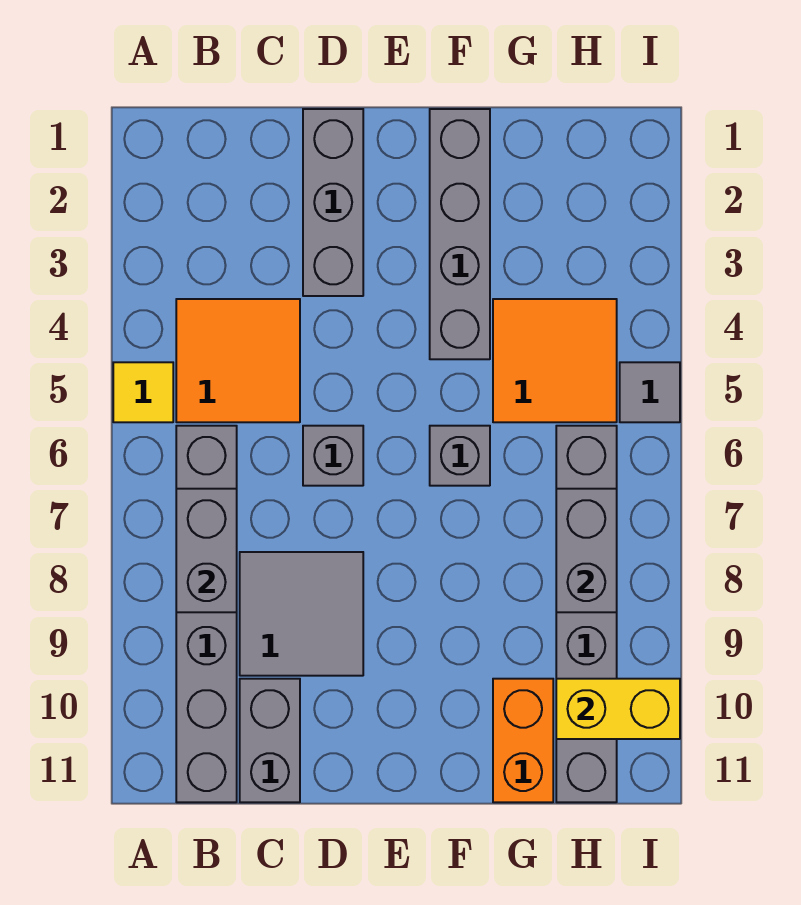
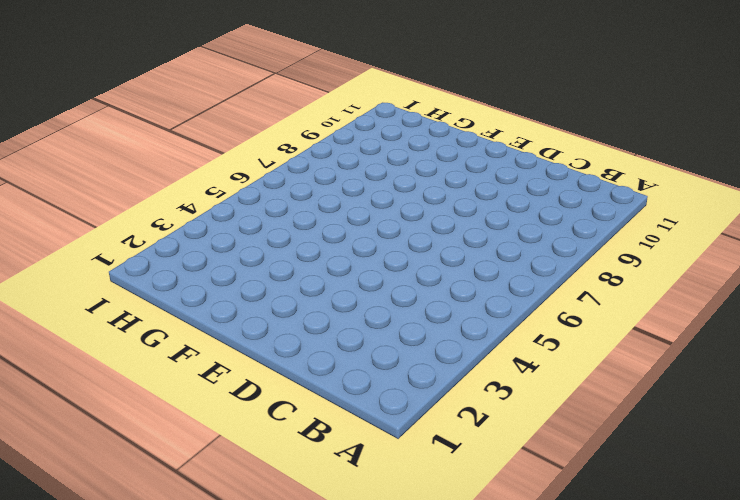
none -> yellow tile A5 level 1
none -> orange tile B4:C5 level 1
none -> grey brick B6:B11 level 1

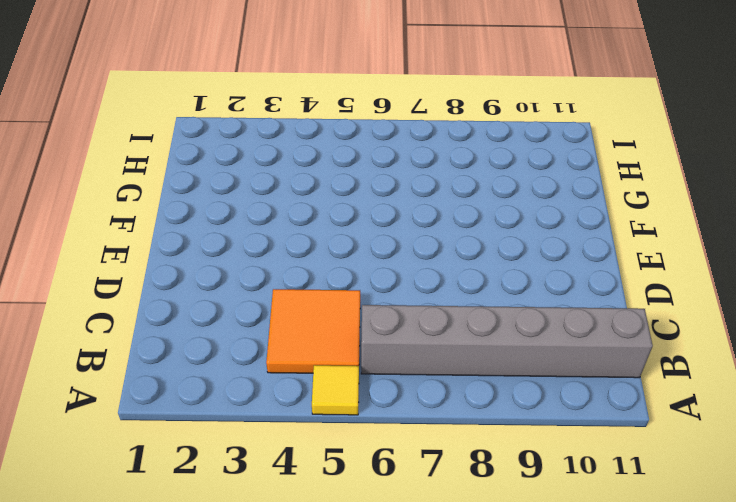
none -> grey tile C8:D9 level 1
none -> grey brick C10:C11 level 1
none -> grey brick D1:D3 level 1

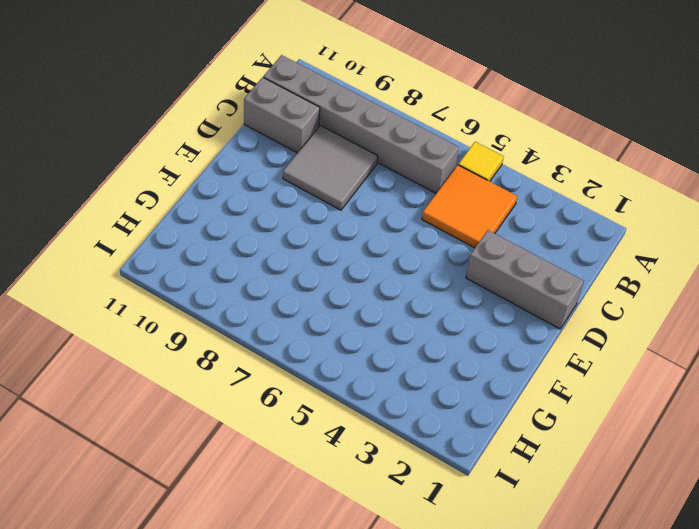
none -> grey brick D6 level 1
none -> grey brick F1:F4 level 1
none -> grey brick F6 level 1

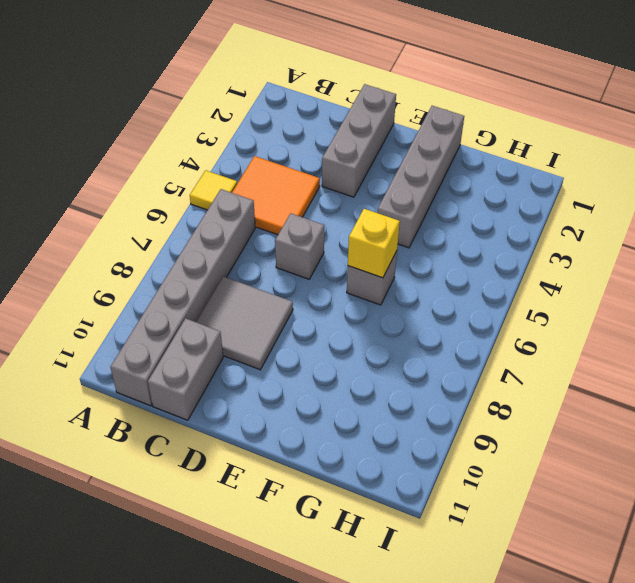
yellow brick F6 level 2 -> none
none -> orange tile G4:H5 level 1
none -> orange brick G10:G11 level 1
none -> grey brick H6:H11 level 1

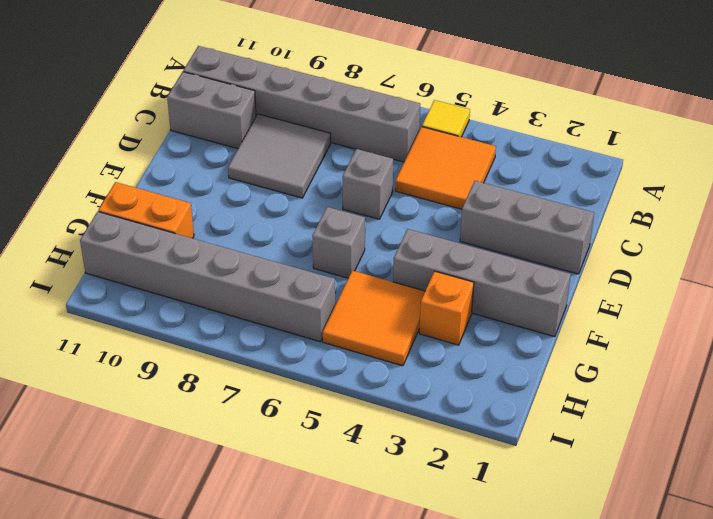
orange brick G3 level 1 -> none
none -> grey tile I5 level 1
none -> grey brick B7:B8 level 2
none -> grey brick H7:H8 level 2

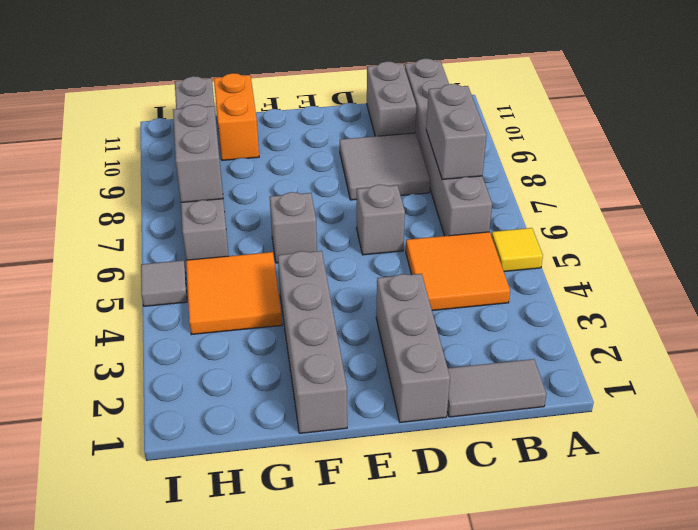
grey tile B1:C1 level 1 -> none
none -> yellow brick H10:I10 level 2

